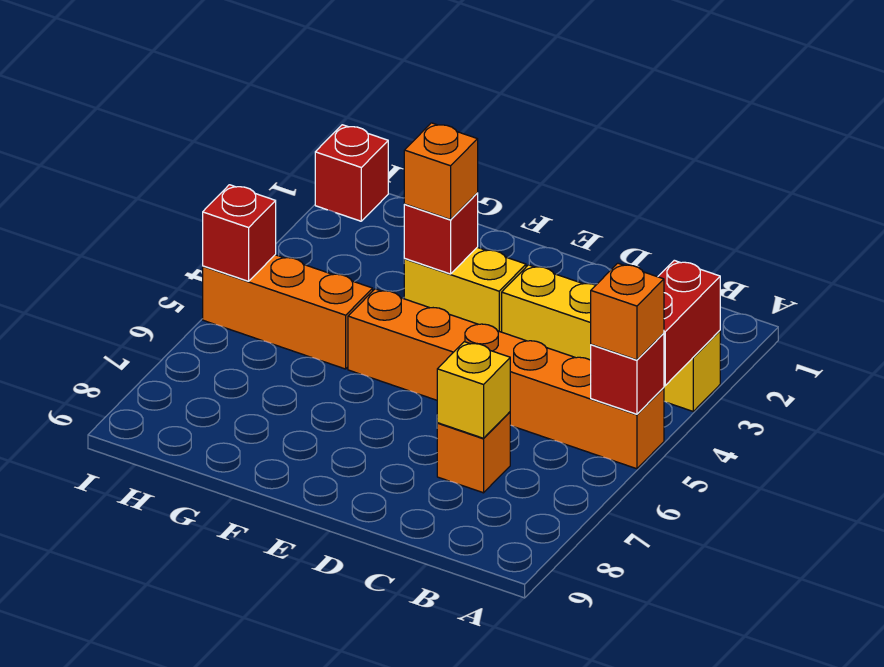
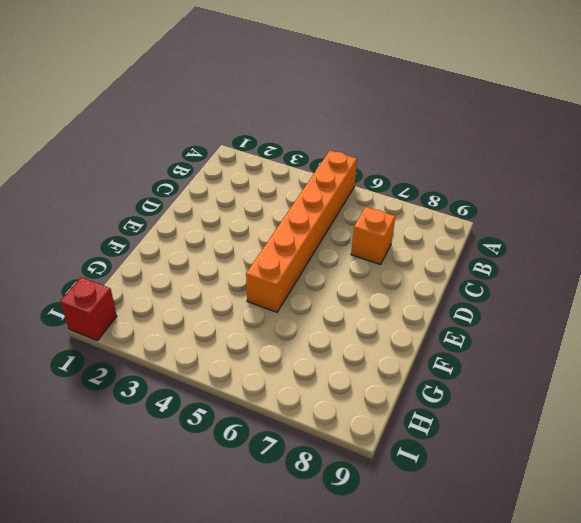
none -> yellow brick A3:D3 level 1
none -> yellow brick E3:F3 level 1
none -> orange brick G5:I5 level 1

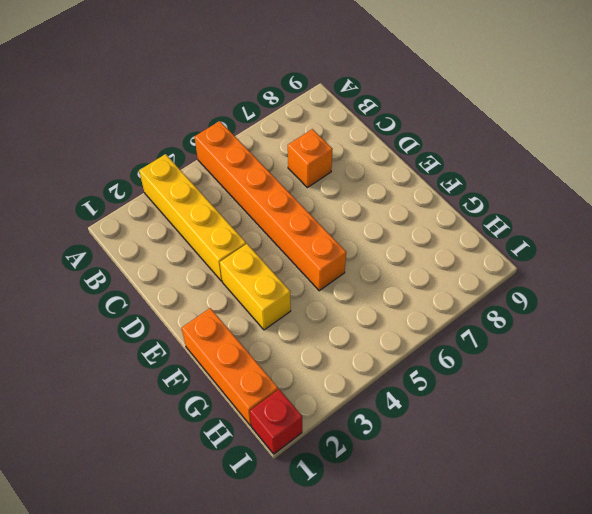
orange brick F1:H1 level 1 -> orange brick G5:I5 level 1
none -> red brick A3:A4 level 2
none -> red brick A5 level 2
none -> yellow brick C7 level 2

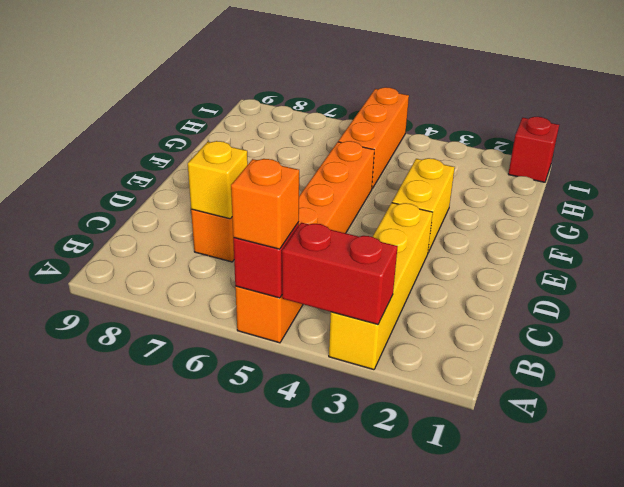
none -> red brick F3 level 2
none -> red brick I5 level 2
none -> orange brick F3 level 3

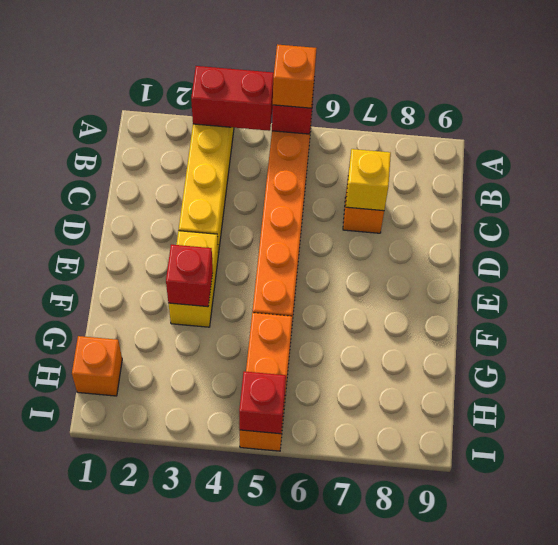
orange brick H1 level 1 -> orange brick F3 level 3
none -> red brick I1 level 1

